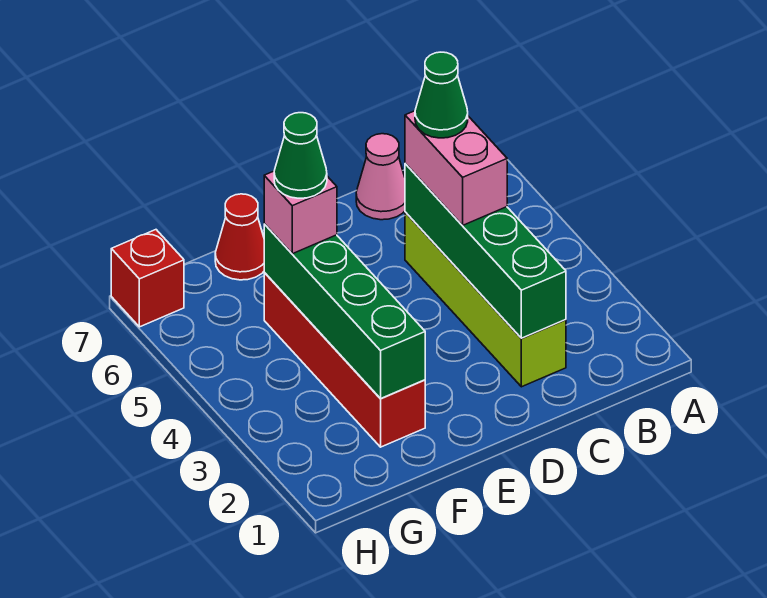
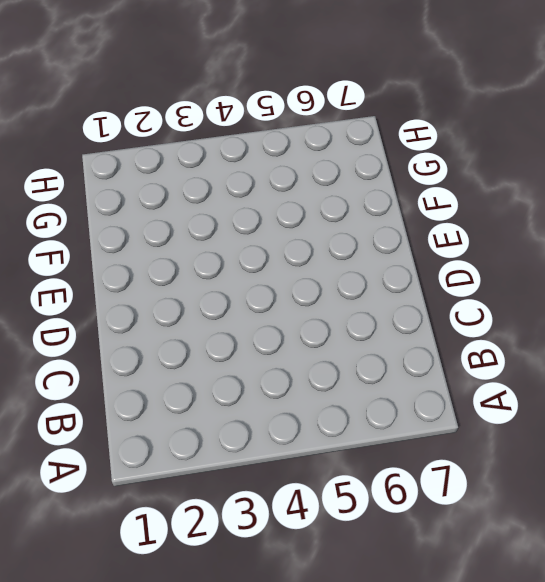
none -> lime brick C2:C5 level 1
none -> pink cone C7 level 1

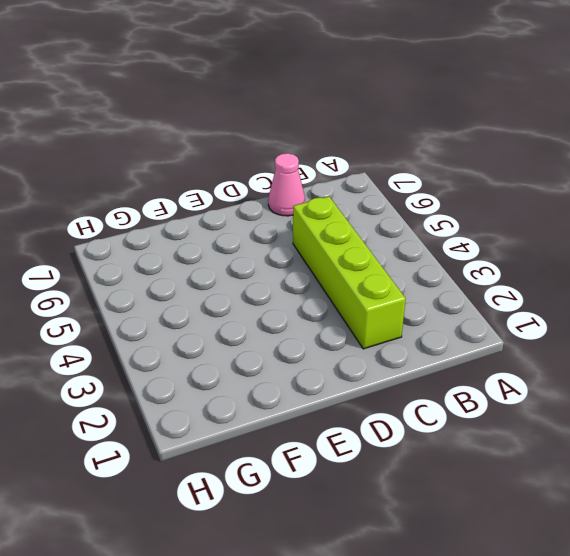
none -> red brick F2:F5 level 1
none -> red cone F7 level 1

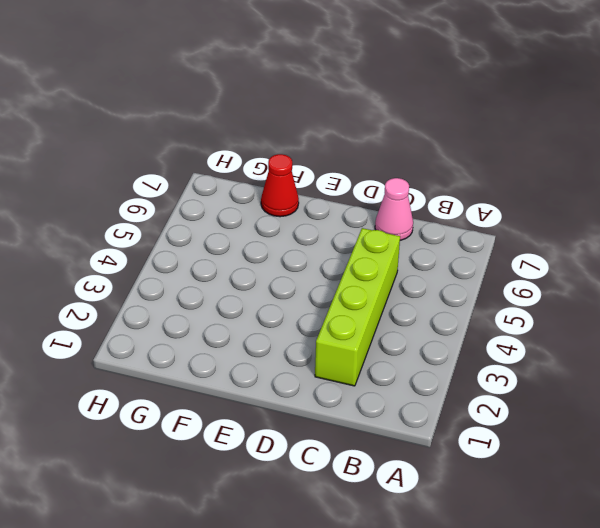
none -> red brick F2:F5 level 1
none -> red brick H7 level 1

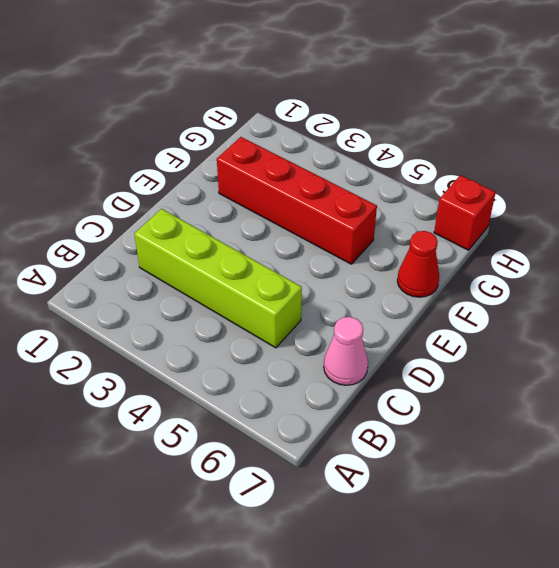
none -> green brick C2:C5 level 2
none -> green brick F2:F5 level 2

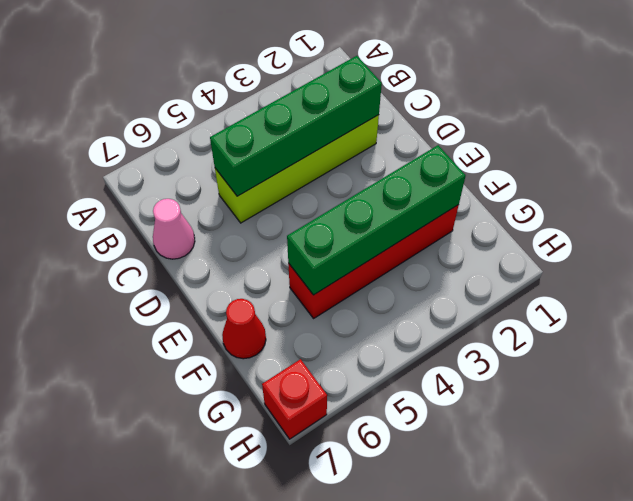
none -> pink brick C4:C5 level 3
none -> pink brick F5 level 3

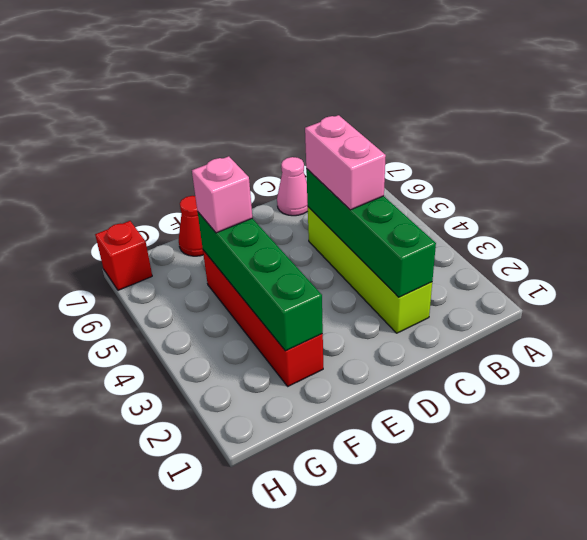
none -> green cone C5 level 4
none -> green cone F5 level 4

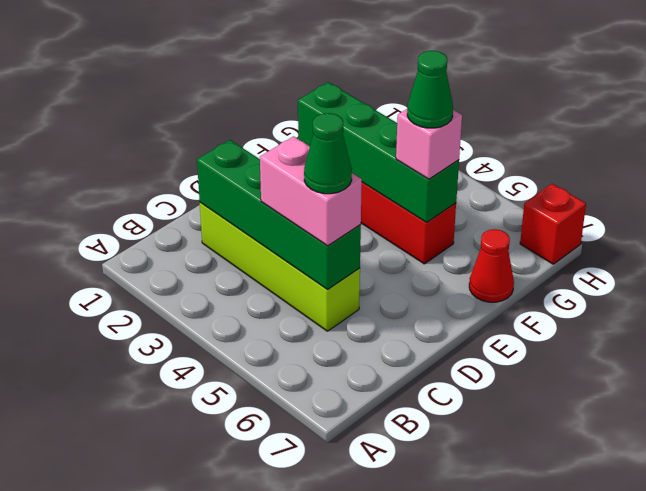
none -> pink cone C7 level 1

